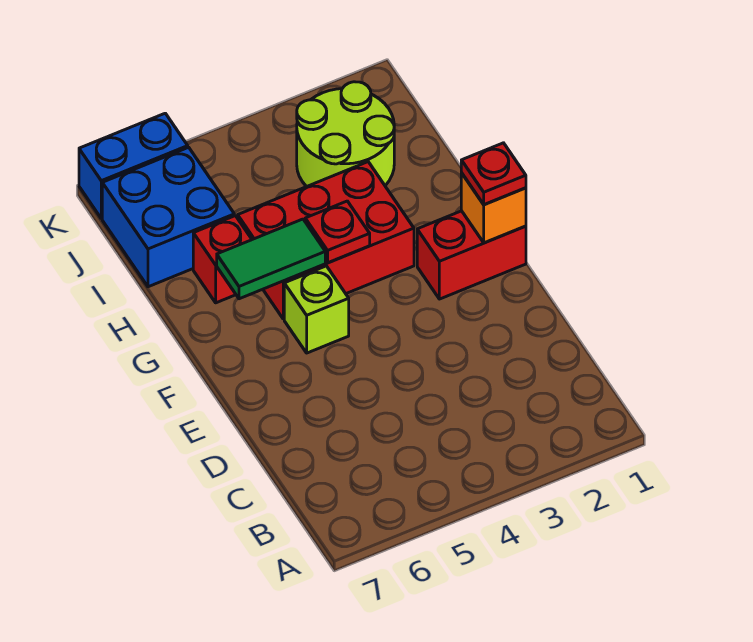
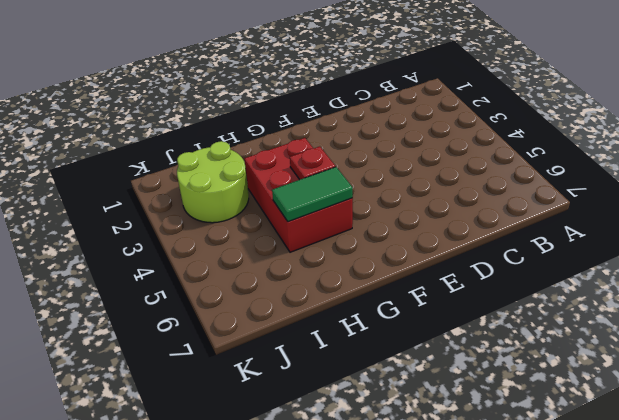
green tile G5:H5 level 2 -> green tile G5:G6 level 2
none -> red brick F1:F2 level 1
none -> lime brick F5 level 1

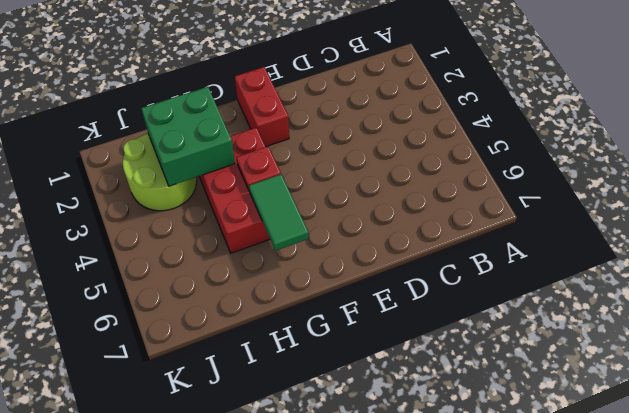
green brick H2:I3 level 2 -> none
none -> lime brick F5 level 1
none -> red brick H6 level 1

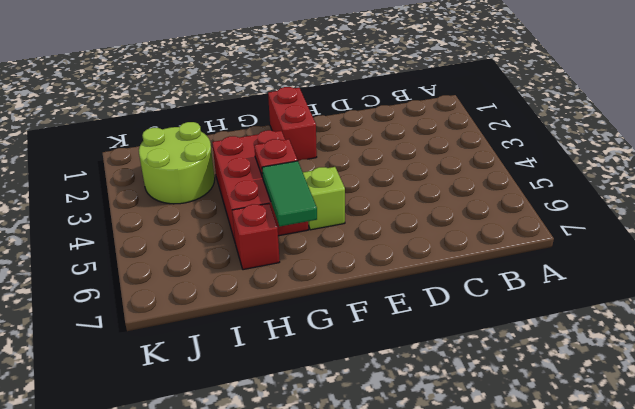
none -> blue brick I6:J7 level 1
none -> blue brick K6:K7 level 1

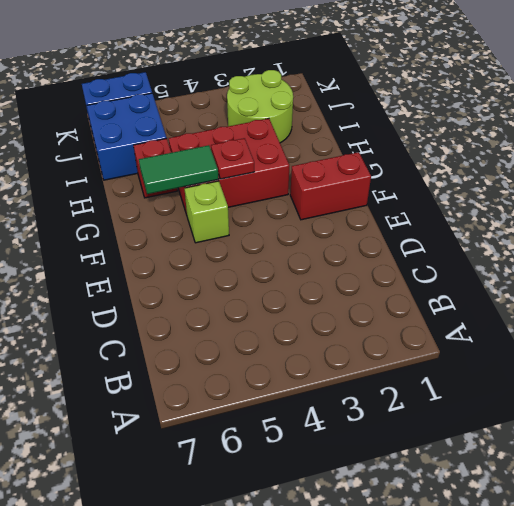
none -> orange brick F1 level 2
none -> red plate F1 level 3

